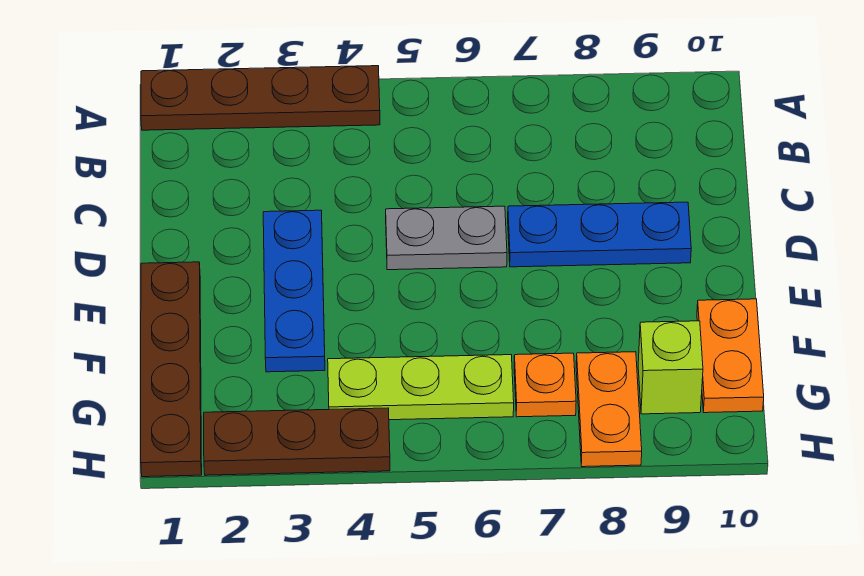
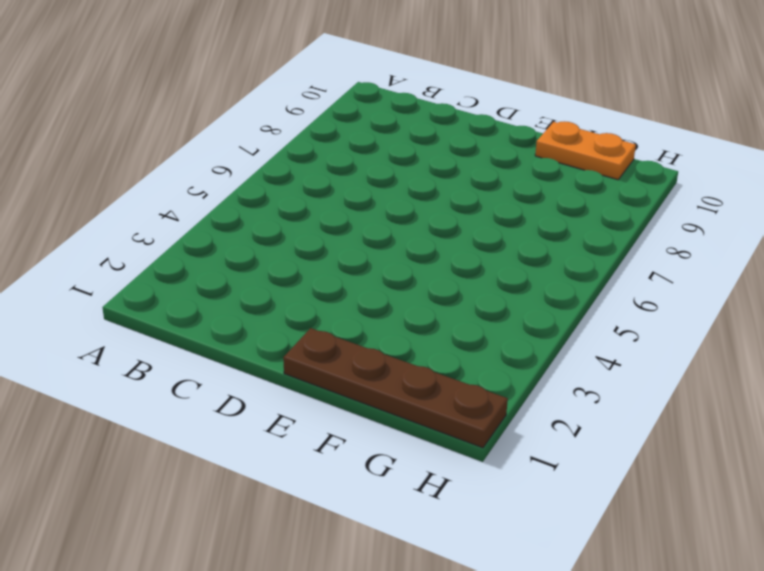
none -> brown plate A1:A4 level 1
none -> blue plate D3:F3 level 1

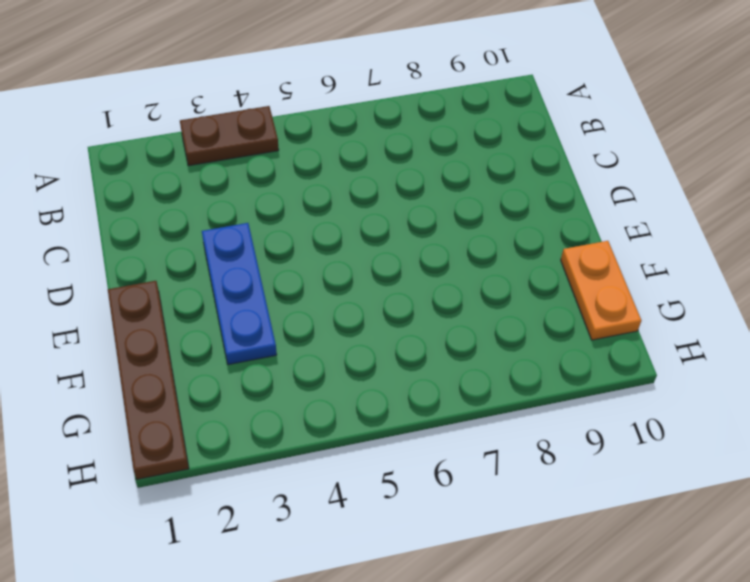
brown plate A3:A4 level 1 -> brown plate A1:A4 level 1
none -> grey plate D5:D6 level 1
none -> blue plate D7:D9 level 1

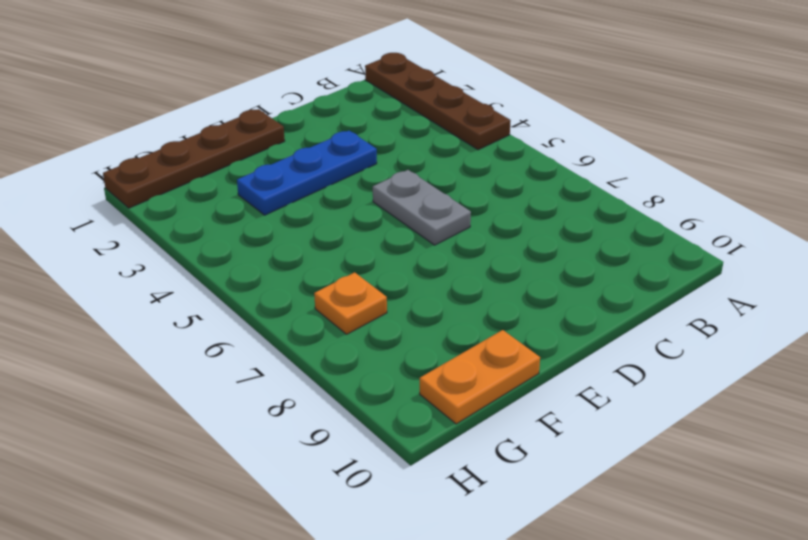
none -> blue plate D7:D9 level 1
none -> lime plate G4:G6 level 1

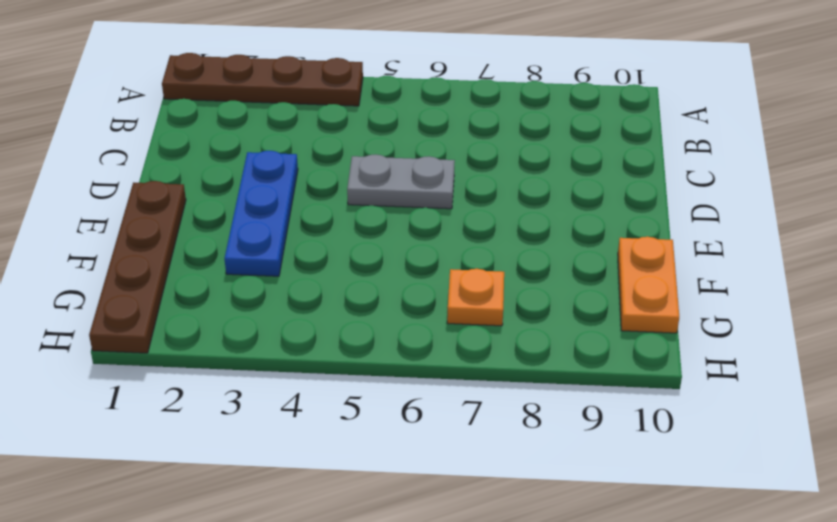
none -> blue plate D7:D9 level 1
none -> lime plate G4:G6 level 1

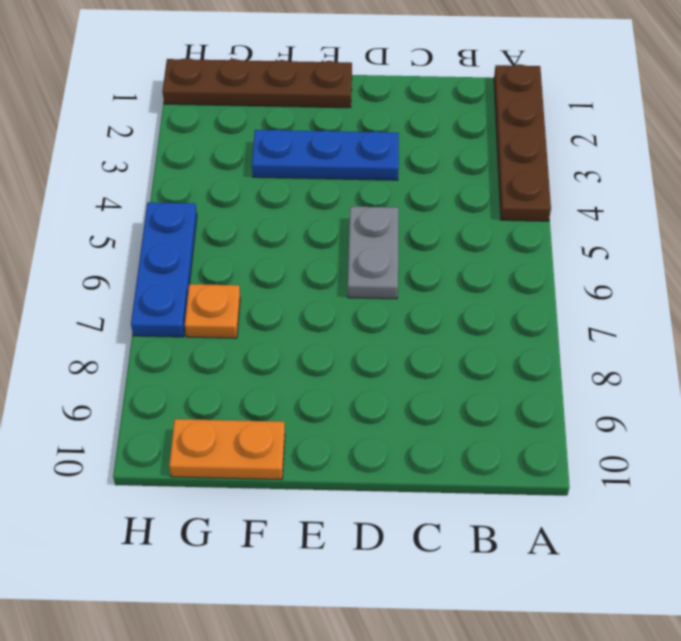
blue plate H5:H7 level 1 -> blue plate D7:D9 level 1
none -> lime plate G4:G6 level 1
none -> orange plate G8:H8 level 1

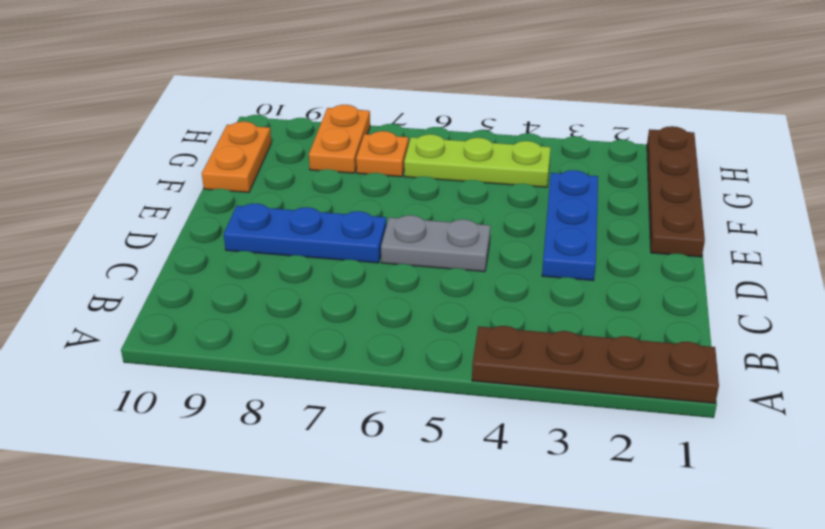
none -> lime brick G9 level 1
none -> brown plate H2:H4 level 1

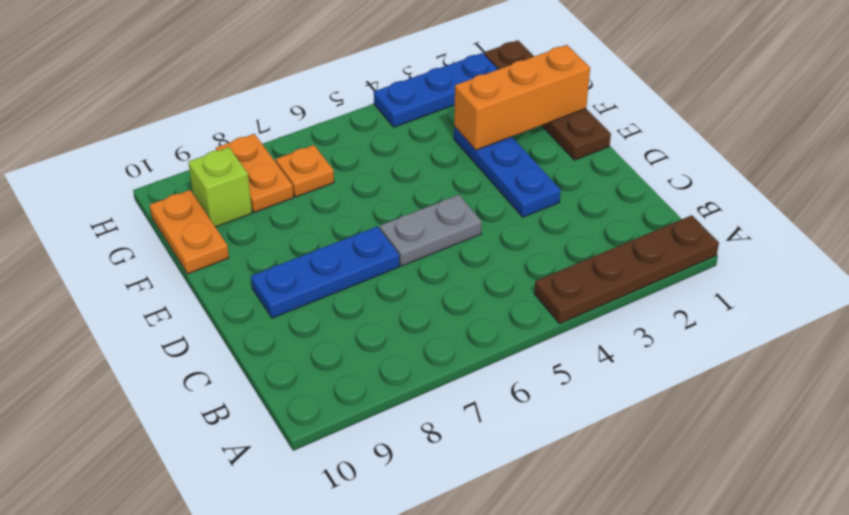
orange brick F1:F3 level 2 -> none
blue plate H2:H4 level 1 -> brown plate H2:H4 level 1
none -> lime plate G4:G6 level 1

